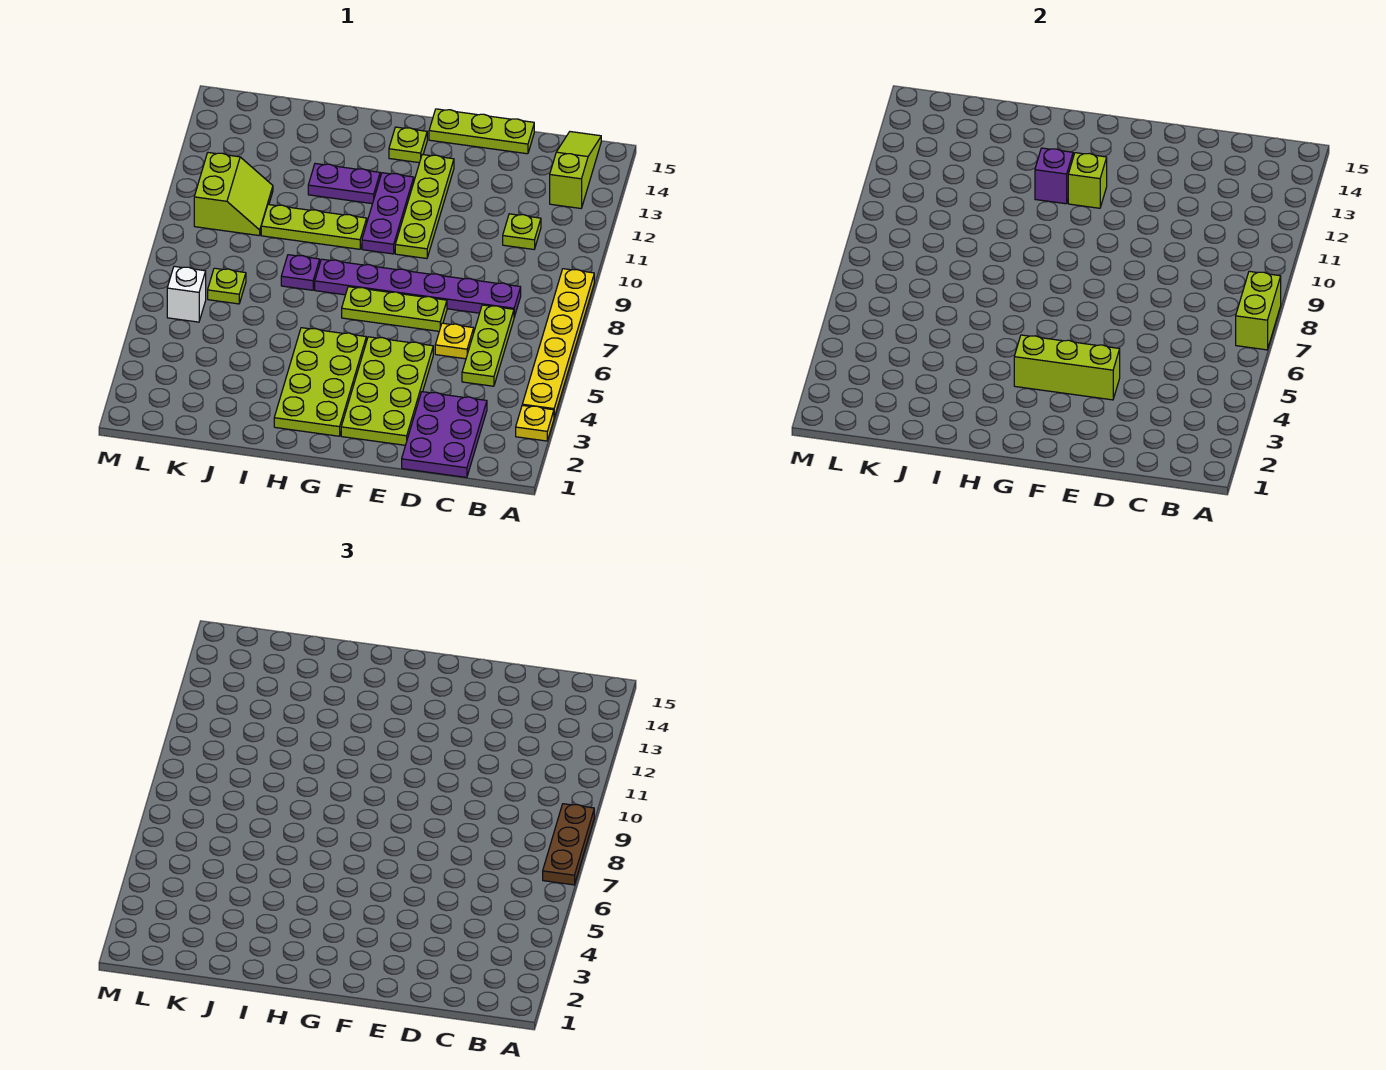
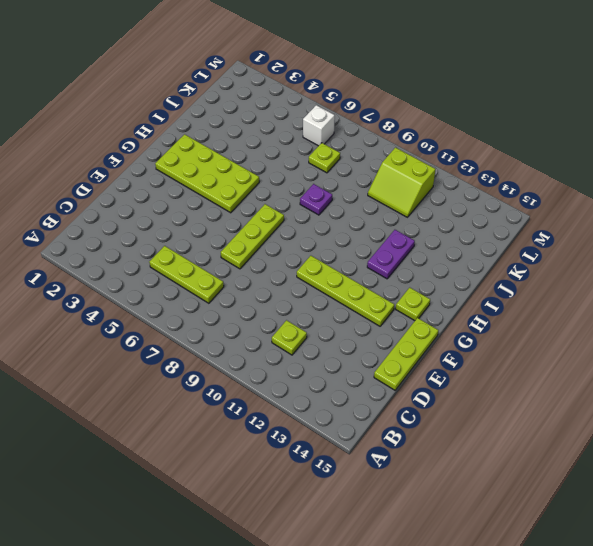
none -> yellow plate A3 level 1
none -> yellow plate A4:A9 level 1
none -> lime slope B13:B15 level 1 top 13

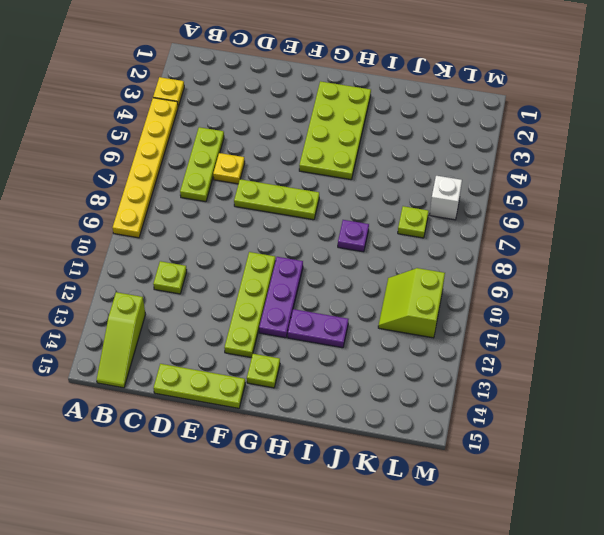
none -> purple plate C1:D3 level 1
none -> purple plate C8:H8 level 1
none -> lime plate E2:F5 level 1

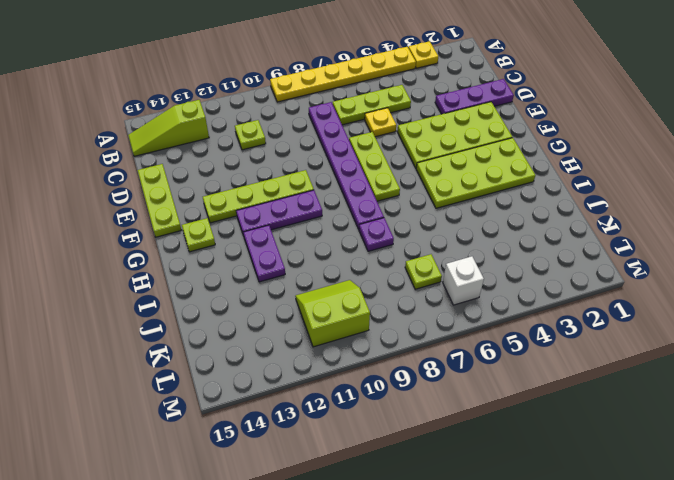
purple plate D1:D3 level 1 -> purple plate C1:D3 level 1
none -> lime plate H10:J10 level 1
none -> lime brick A7:A8 level 2
none -> lime brick E4:G4 level 2

